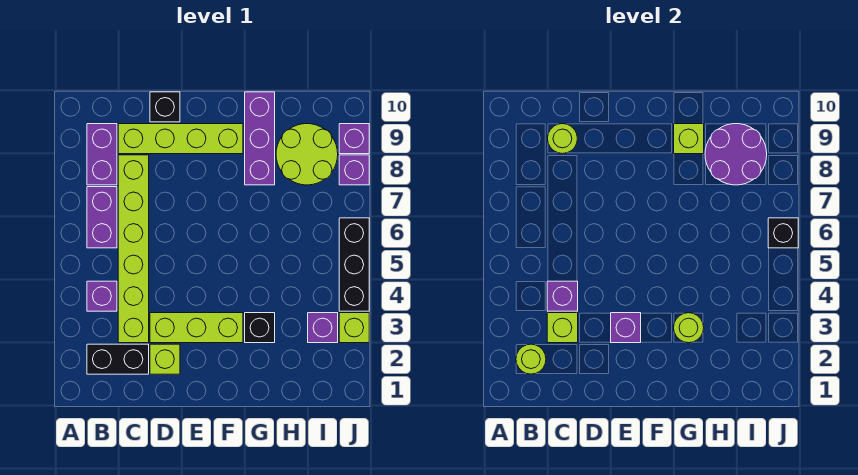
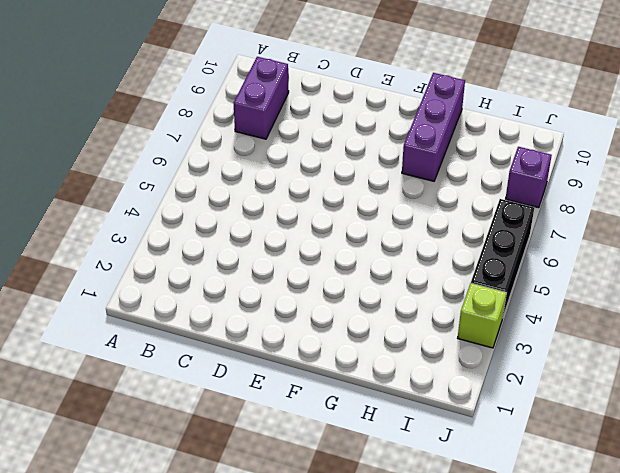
none -> black brick B2:C2 level 1
none -> purple brick B4 level 1
none -> purple brick B6:B7 level 1

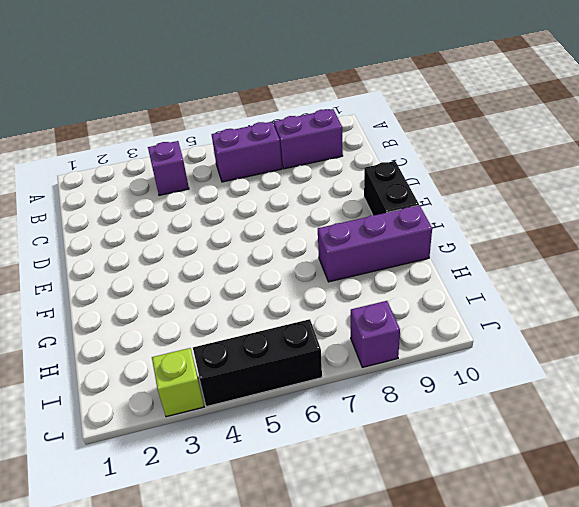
black brick E10:F10 level 1 -> black brick B2:C2 level 1
none -> lime brick C3:C8 level 1
none -> lime brick C9:F9 level 1
none -> lime brick D2 level 1

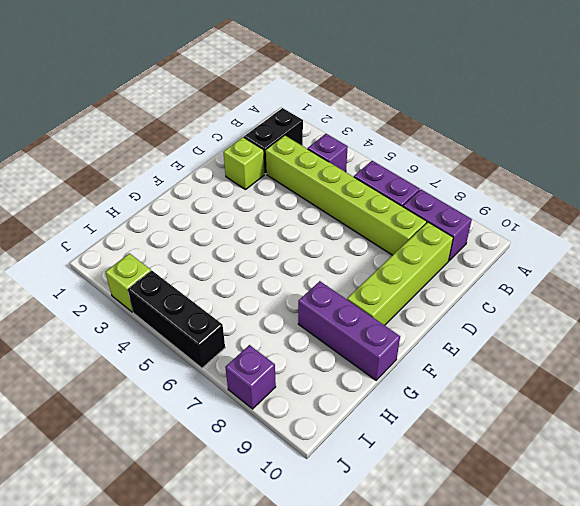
none -> lime brick D3:F3 level 1
none -> black brick D10 level 1
none -> black brick G3 level 1

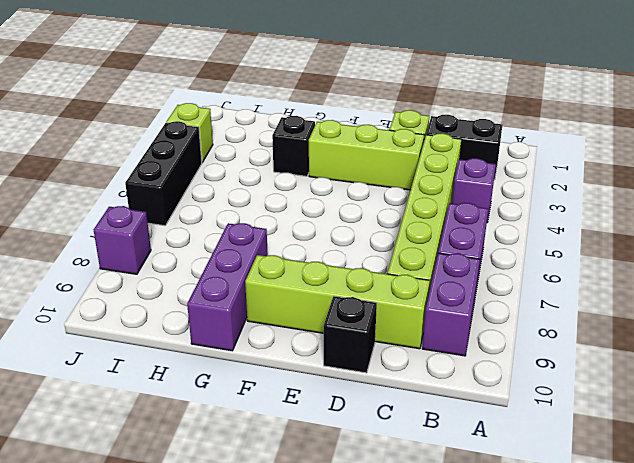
none -> lime round brick H8:I9 level 1
none -> purple brick I3 level 1
none -> purple brick J9 level 1

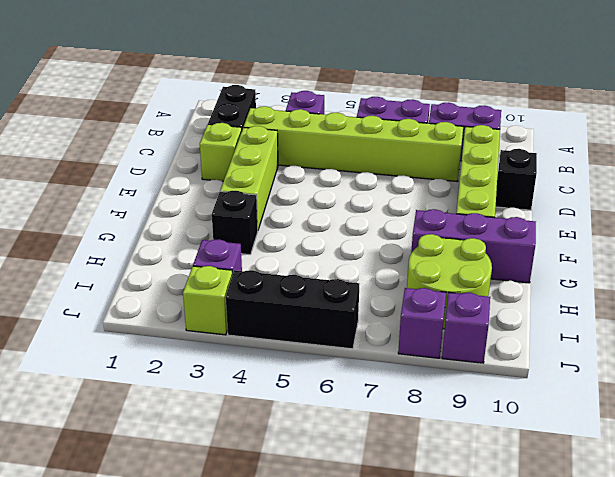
none -> lime round brick B2 level 2
none -> lime brick C3 level 2
none -> purple brick C4 level 2

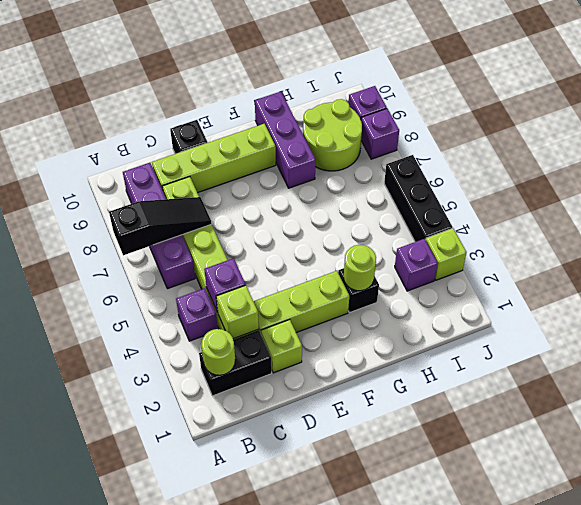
black slope A7:C7 level 2 top A -> none
none -> lime round brick C9 level 2
none -> purple brick E3 level 2
none -> lime brick G9 level 2

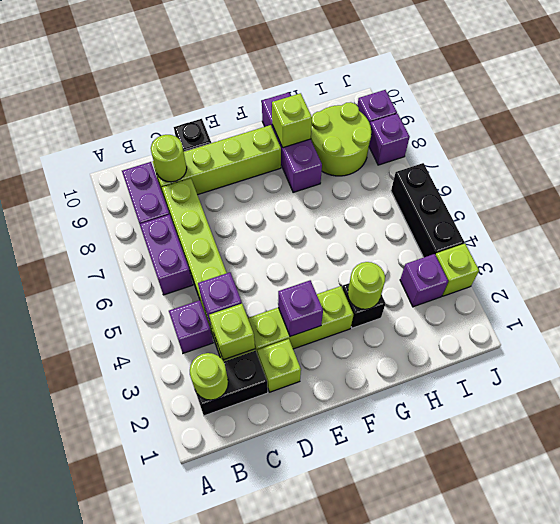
none -> purple round brick H8:I9 level 2
none -> black brick J6 level 2

